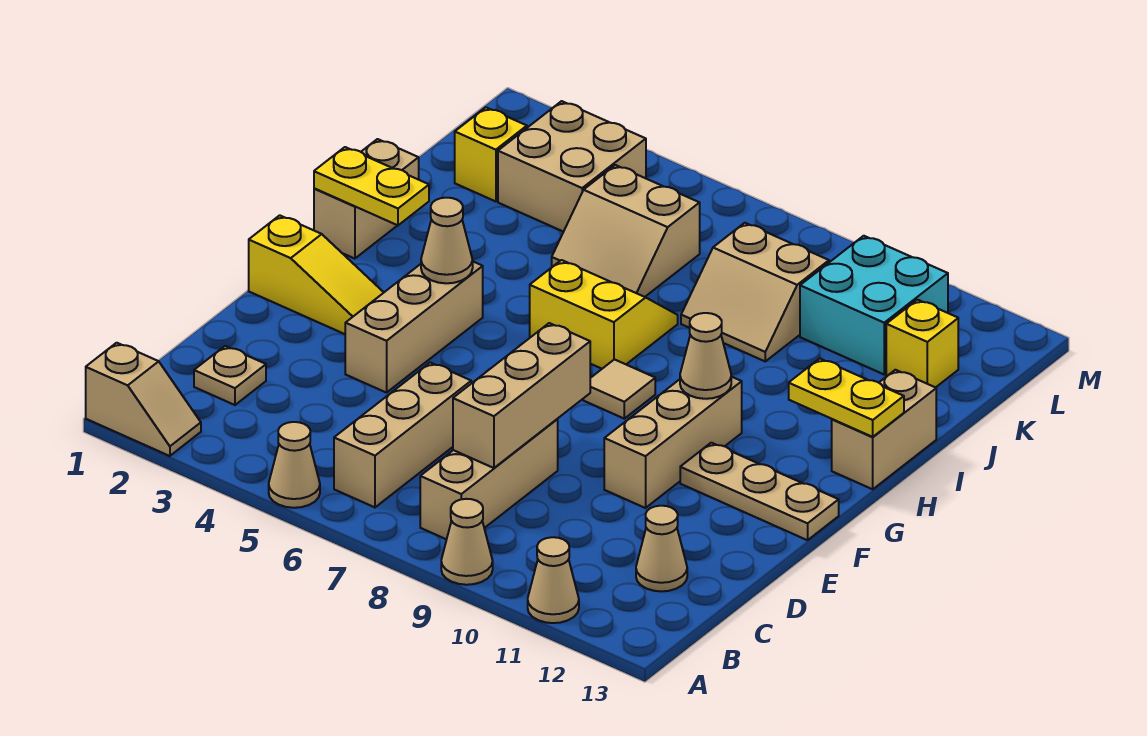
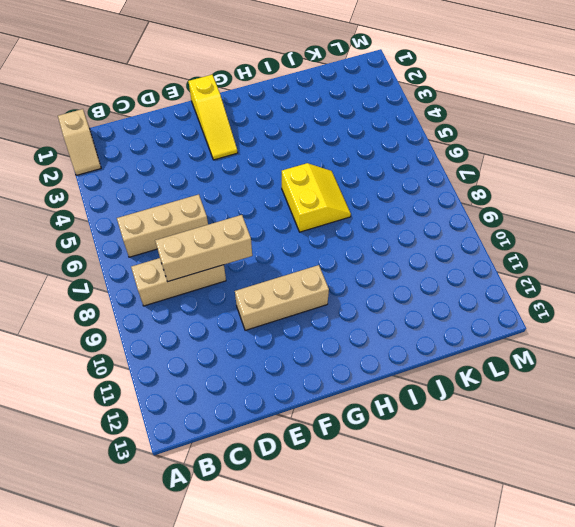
none -> tan cone A5 level 1
none -> tan cone A9 level 1
none -> tan cone A11 level 1

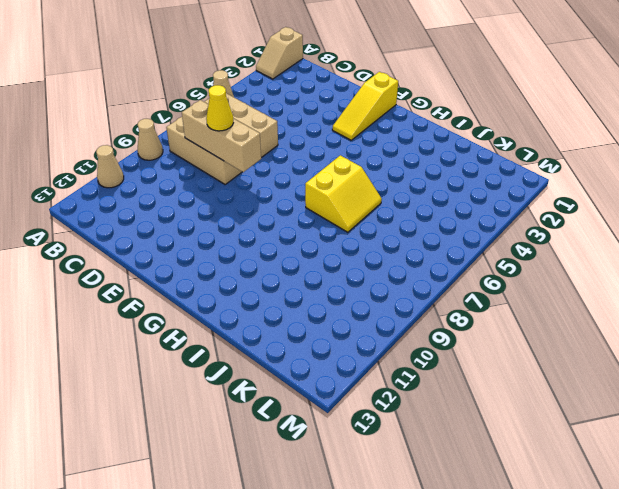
yellow cone D8 level 3 -> none
none -> tan plate C2 level 1
none -> tan cone C12 level 1
none -> tan brick E4:G4 level 1

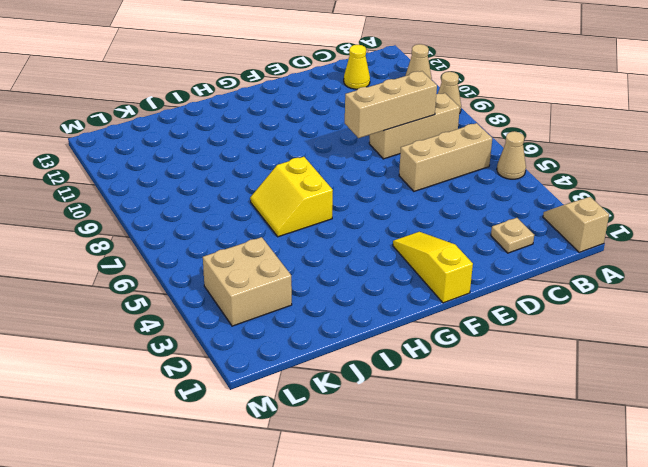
yellow cone C12 level 1 -> tan cone C12 level 1
none -> tan brick E4:G4 level 1
none -> tan brick E10:G10 level 1
none -> tan plate F11:F13 level 1

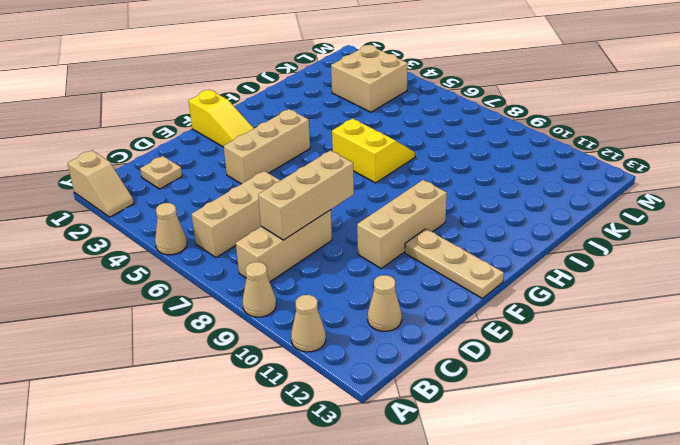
none -> tan tile G8 level 1
none -> tan brick H1:I1 level 1
none -> tan brick H13:I13 level 1

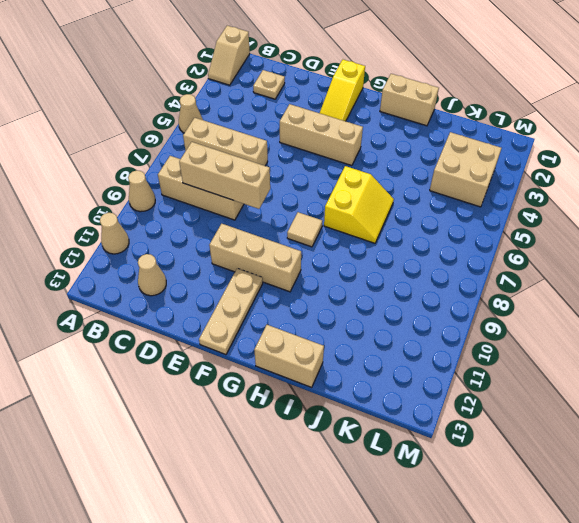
none -> tan slope J5:K6 level 1 top K
none -> tan slope J8:K9 level 1 top K
none -> yellow brick K2 level 1

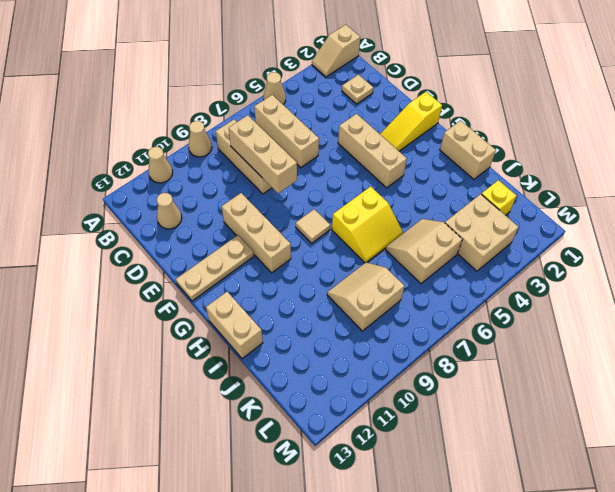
none -> cyan brick K10:L11 level 1
none -> yellow brick K12 level 1
none -> tan cone G4 level 2

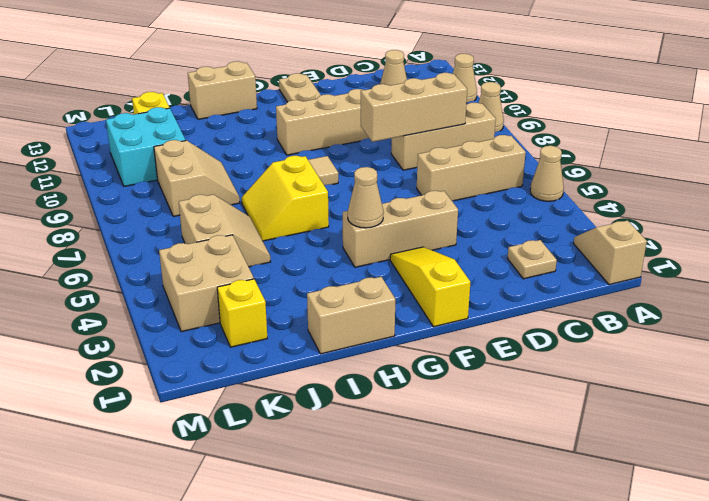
none -> tan cone G10 level 2
none -> yellow plate H1:H2 level 2
none -> yellow plate H12:H13 level 2

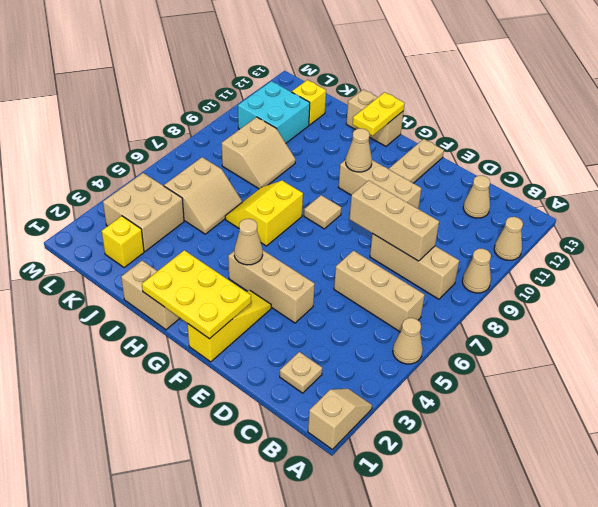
yellow plate F1:H2 level 2 -> yellow plate H1:H2 level 2

